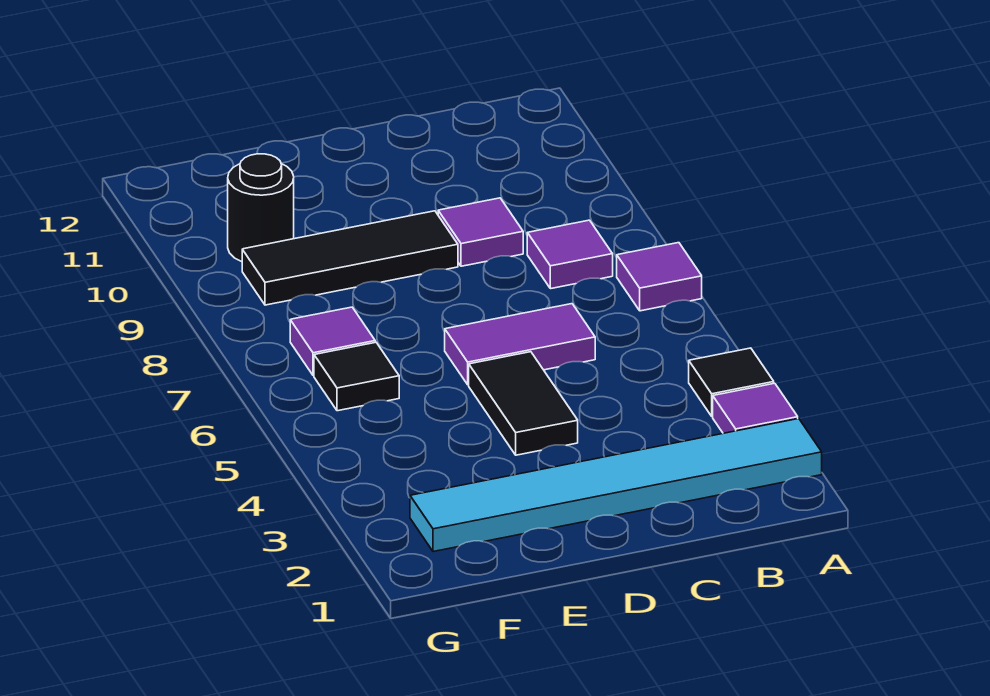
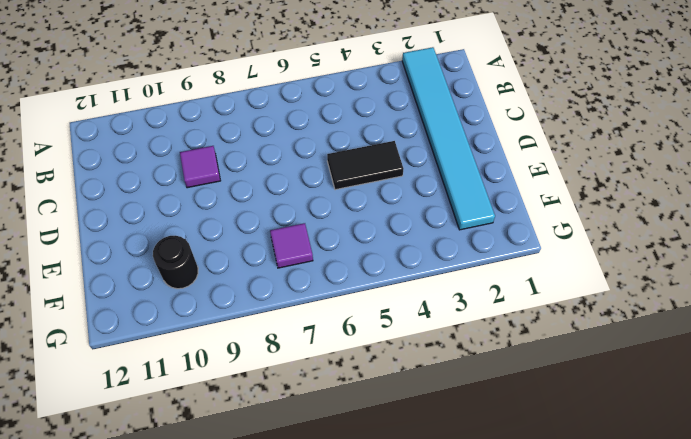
none -> purple tile A3 level 1
none -> black tile A4 level 1
none -> purple tile A7 level 1

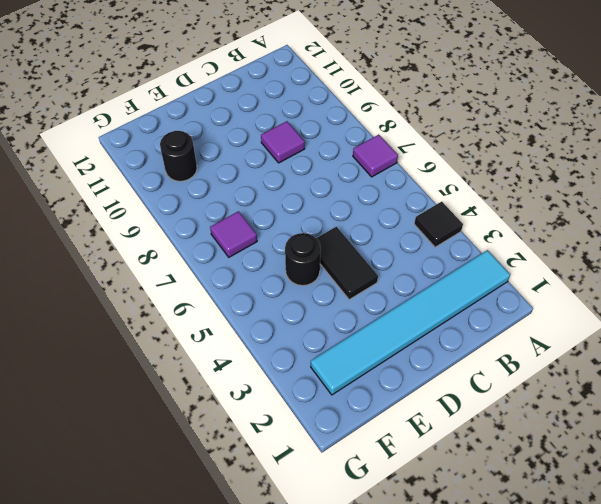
black round brick E5 level 1 -> none
none -> purple tile A3 level 1
none -> purple tile B8 level 1
none -> purple tile C6:D6 level 1

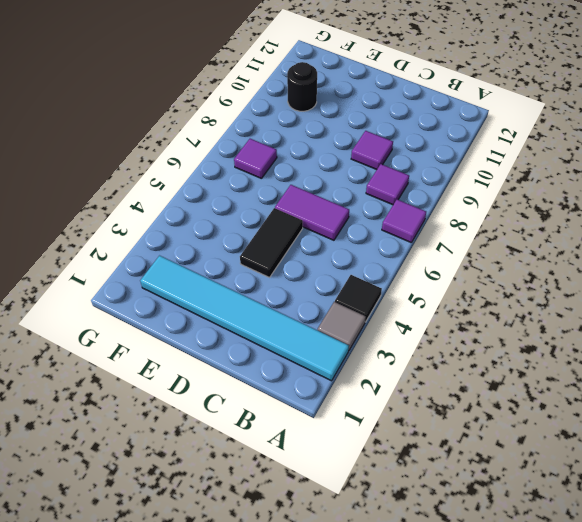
grey tile A3 level 1 -> purple tile A3 level 1
none -> black tile D9:F9 level 1
none -> black tile F6 level 1

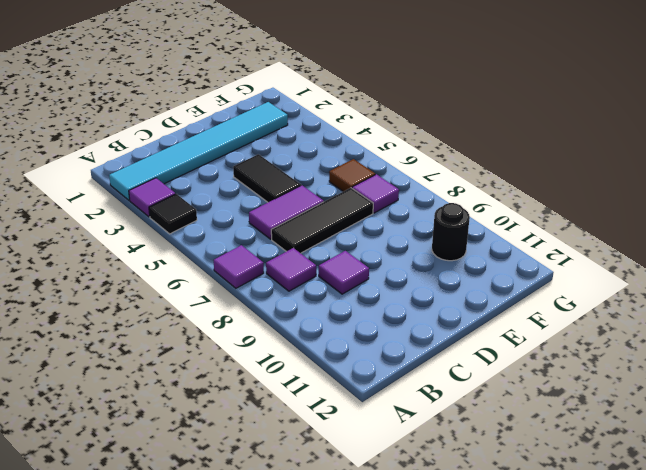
black tile C7:E7 level 1 -> black tile D9:F9 level 1
brown tile F6 level 1 -> black tile F6 level 1

